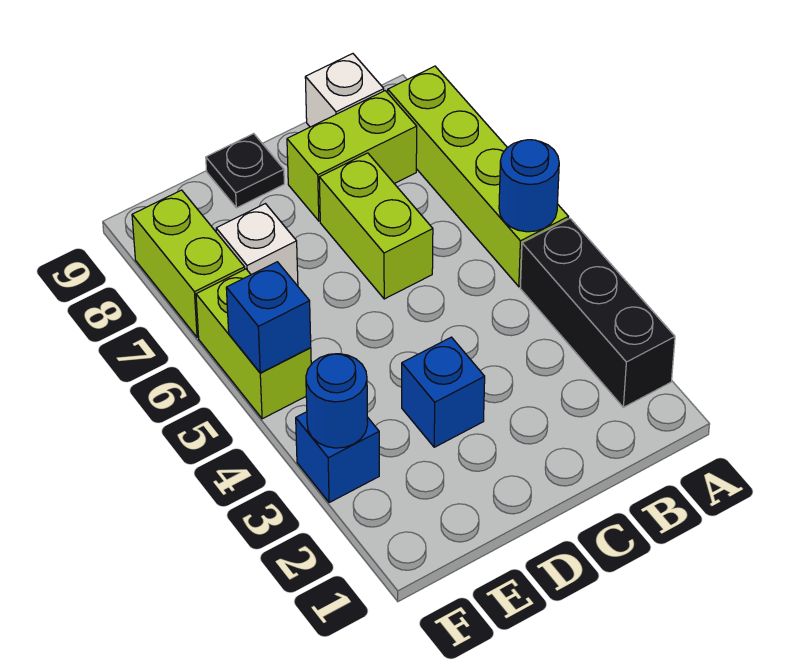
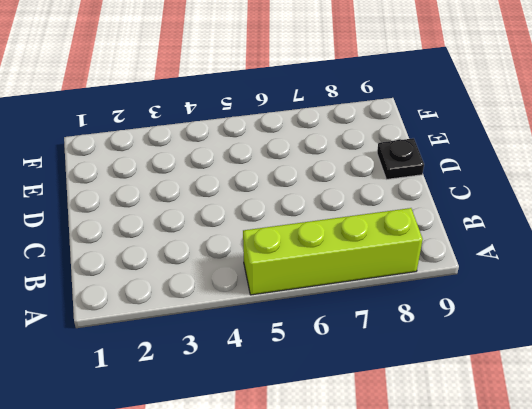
none -> black brick A2:A4 level 1
none -> lime brick B8:C8 level 1
none -> white brick B9 level 1

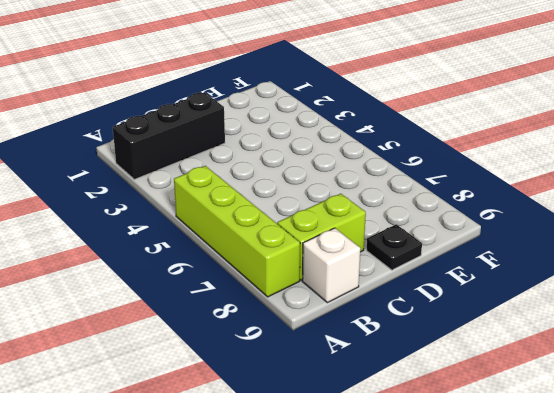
black brick A2:C2 level 1 -> black brick A2:A4 level 1
none -> lime brick C6:C7 level 1
none -> blue brick D3 level 1
none -> white brick E7 level 1

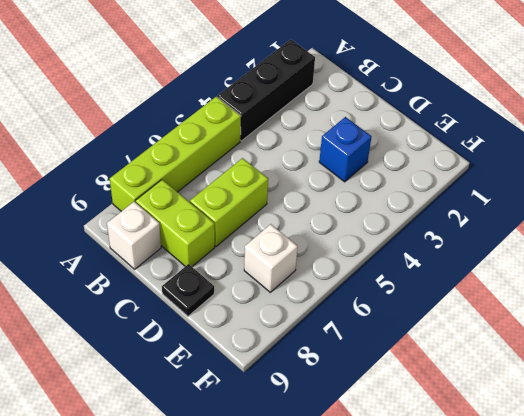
none -> blue brick F3 level 1
none -> lime brick F5:F6 level 1
none -> lime brick F7:F8 level 1

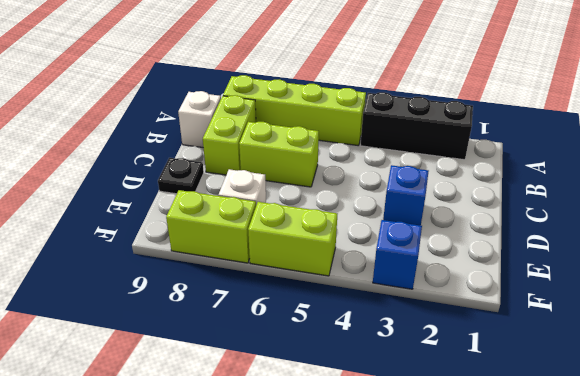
none -> blue round brick A5 level 2
none -> blue round brick F3 level 2
none -> blue brick F5 level 2

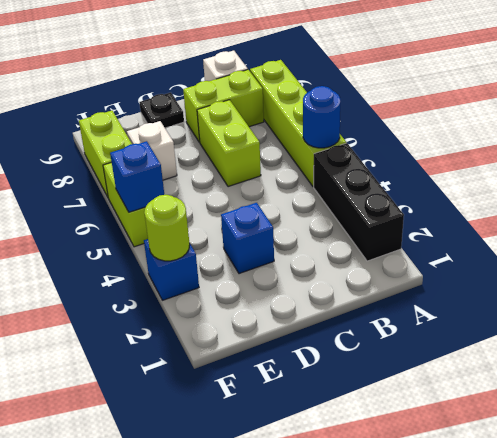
lime round brick F3 level 2 -> blue round brick F3 level 2

